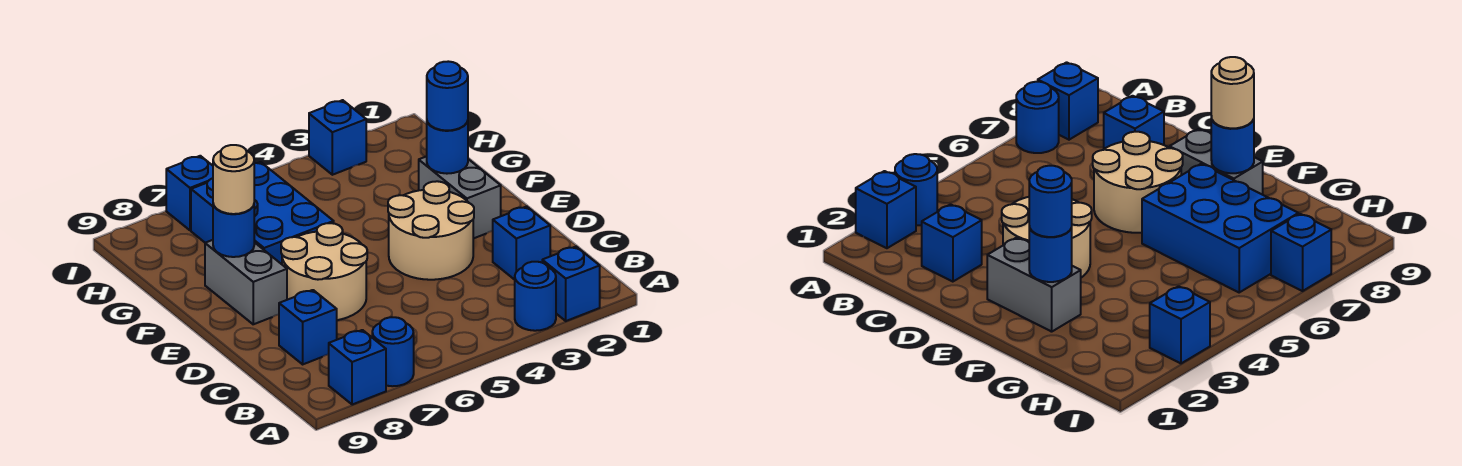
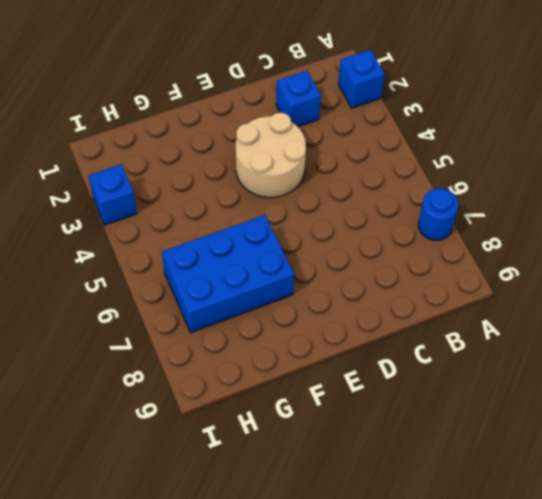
none -> blue round brick A3 level 1
none -> blue brick A8 level 1
none -> blue brick C8 level 1

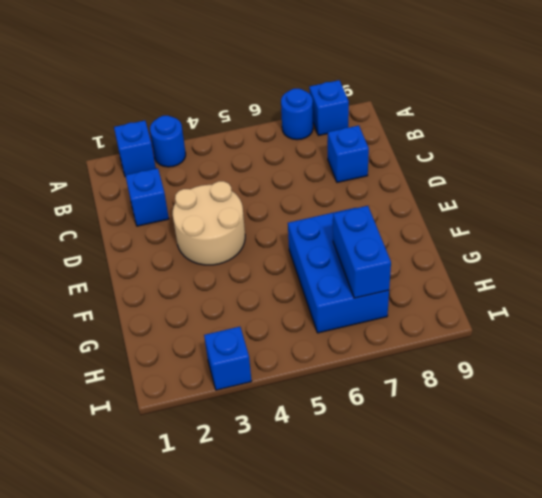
blue brick G7:H7 level 2 -> none
none -> tan round brick D6:E7 level 1
none -> grey brick E2:F2 level 1
none -> grey brick E8:F8 level 1

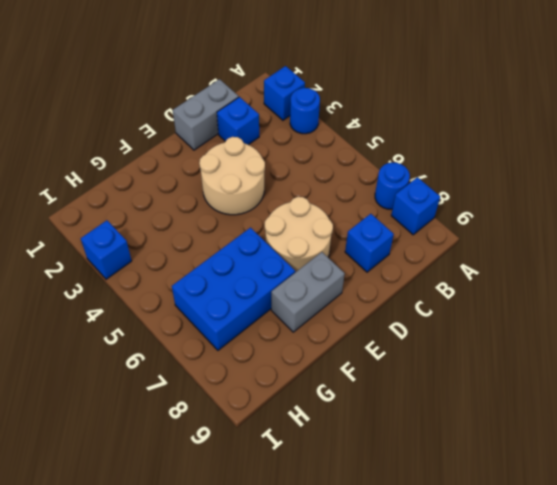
grey brick C1:D1 level 1 -> grey brick E2:F2 level 1
none -> blue brick I7 level 1
none -> blue round brick F2 level 2
none -> blue round brick F8 level 2

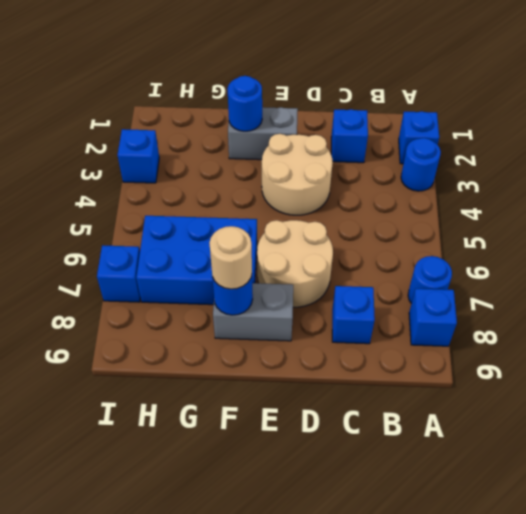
none -> blue round brick F2 level 3

